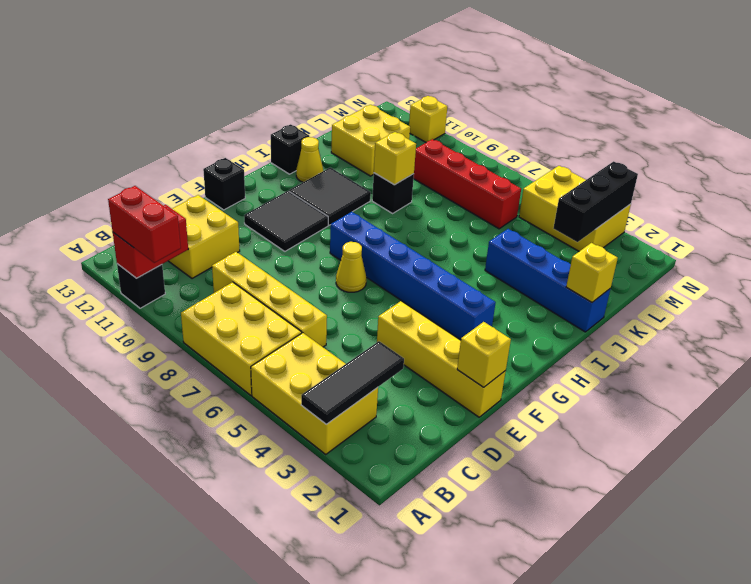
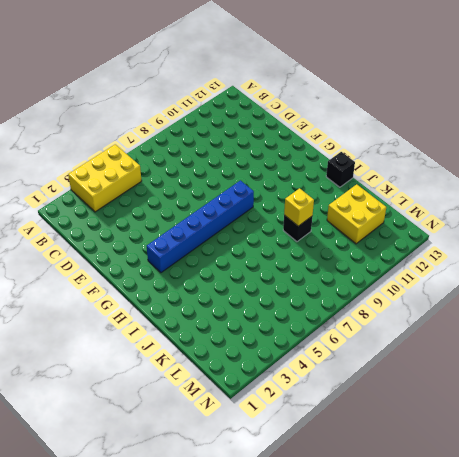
none -> yellow brick A6:B8 level 1
none -> black brick A11 level 1
none -> yellow brick C6:C9 level 1

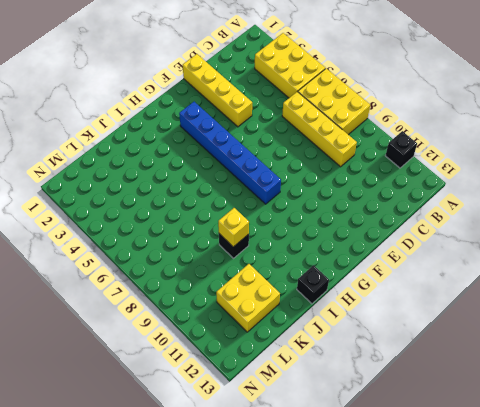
none -> yellow brick C11:D12 level 1
none -> yellow cone F7 level 1
none -> black tile F10:G11 level 1

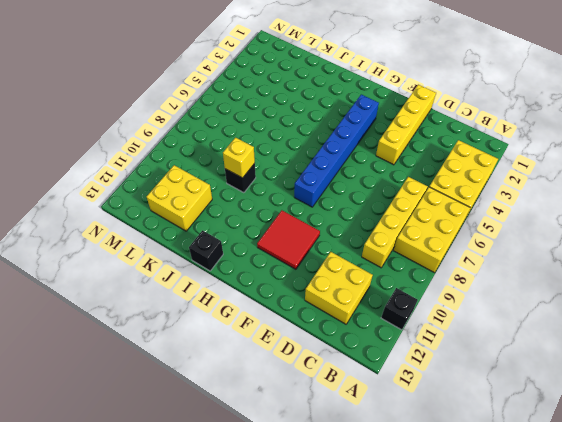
red tile F10:G11 level 1 -> black tile F10:G11 level 1
none -> yellow cone F7 level 1
none -> black brick F13 level 1
none -> black tile H10:I11 level 1

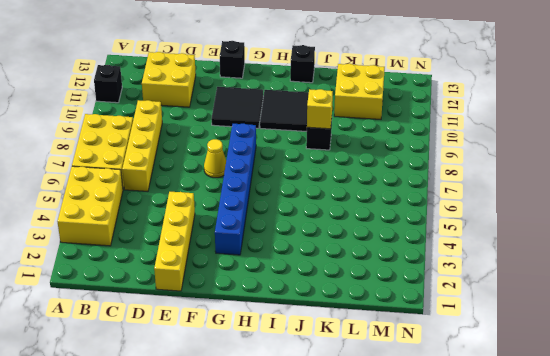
none -> yellow cone I12 level 1
none -> blue brick J1:J4 level 1
none -> red brick L6:L9 level 1

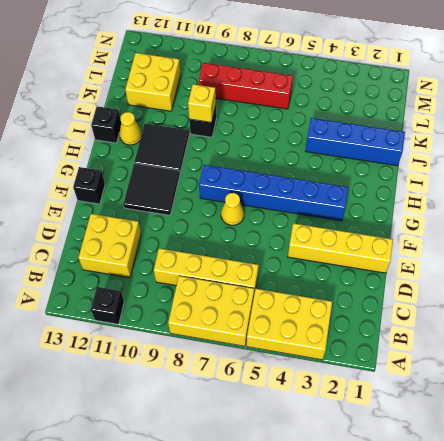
none -> yellow brick M3:N5 level 1
none -> yellow brick N11 level 1
none -> black tile A3:C3 level 2

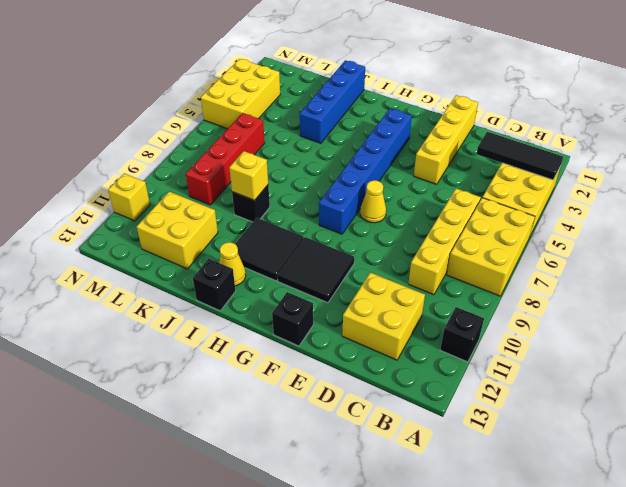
none -> red brick A11:B11 level 2
none -> yellow brick E1 level 2
none -> yellow brick J1 level 2

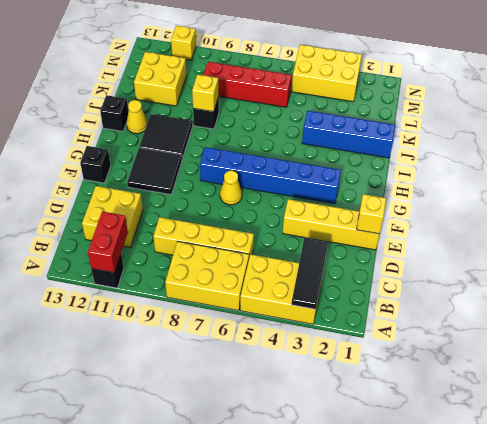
none -> yellow brick J1 level 2
none -> black brick L3:N3 level 2
none -> red brick A10:A11 level 3

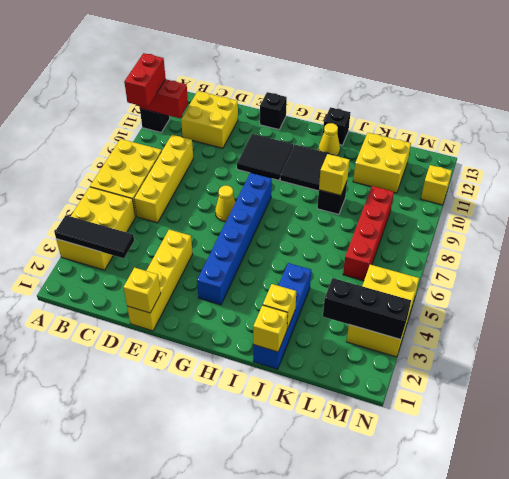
yellow brick J2 level 2 -> none

